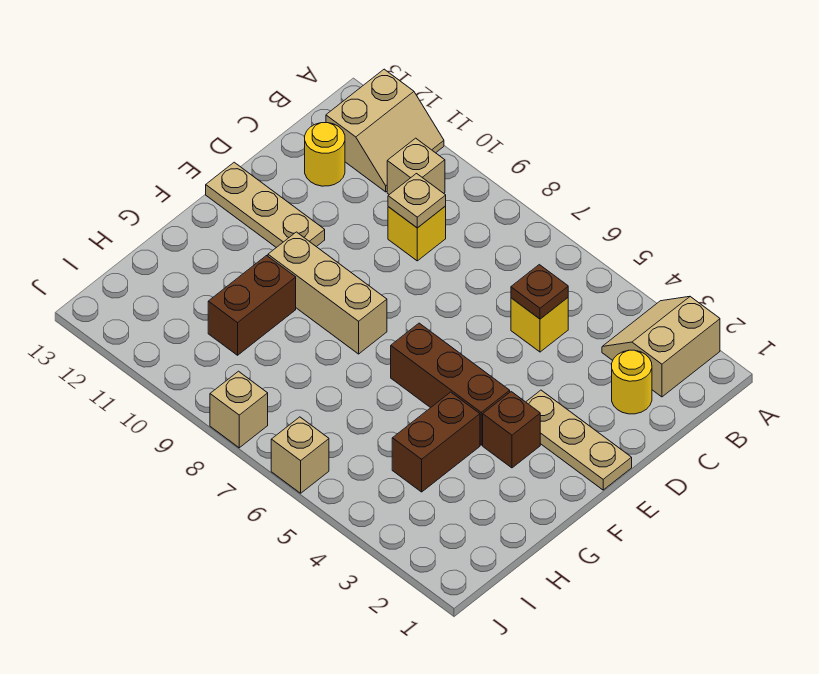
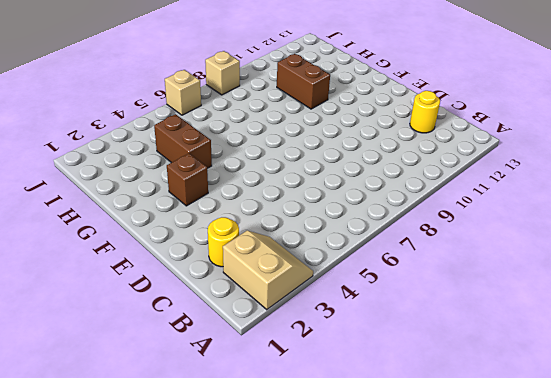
none -> tan slope A11:B12 level 1 top 12
none -> tan brick B10 level 1
none -> yellow brick C5 level 1

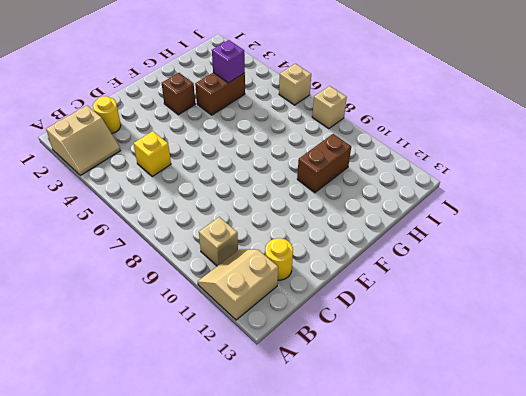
purple brick H4 level 2 -> none
none -> yellow brick C9 level 1
none -> tan plate E1:E3 level 1
none -> tan plate E11:E13 level 1

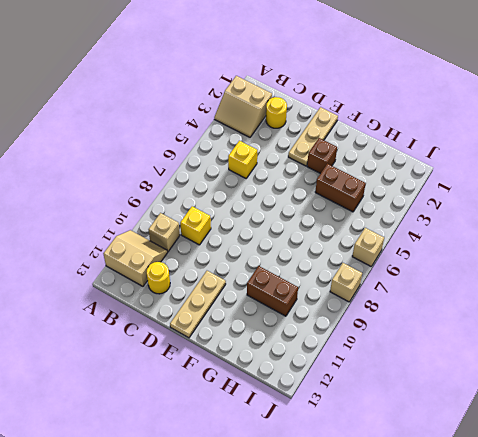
none -> brown brick F4:F6 level 1
none -> tan brick F8:F10 level 1
none -> brown plate C5 level 2

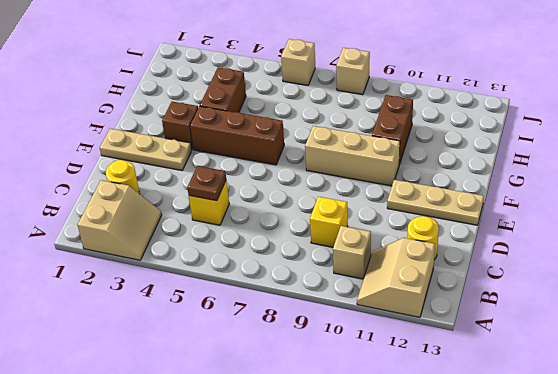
none -> tan plate C9 level 2

